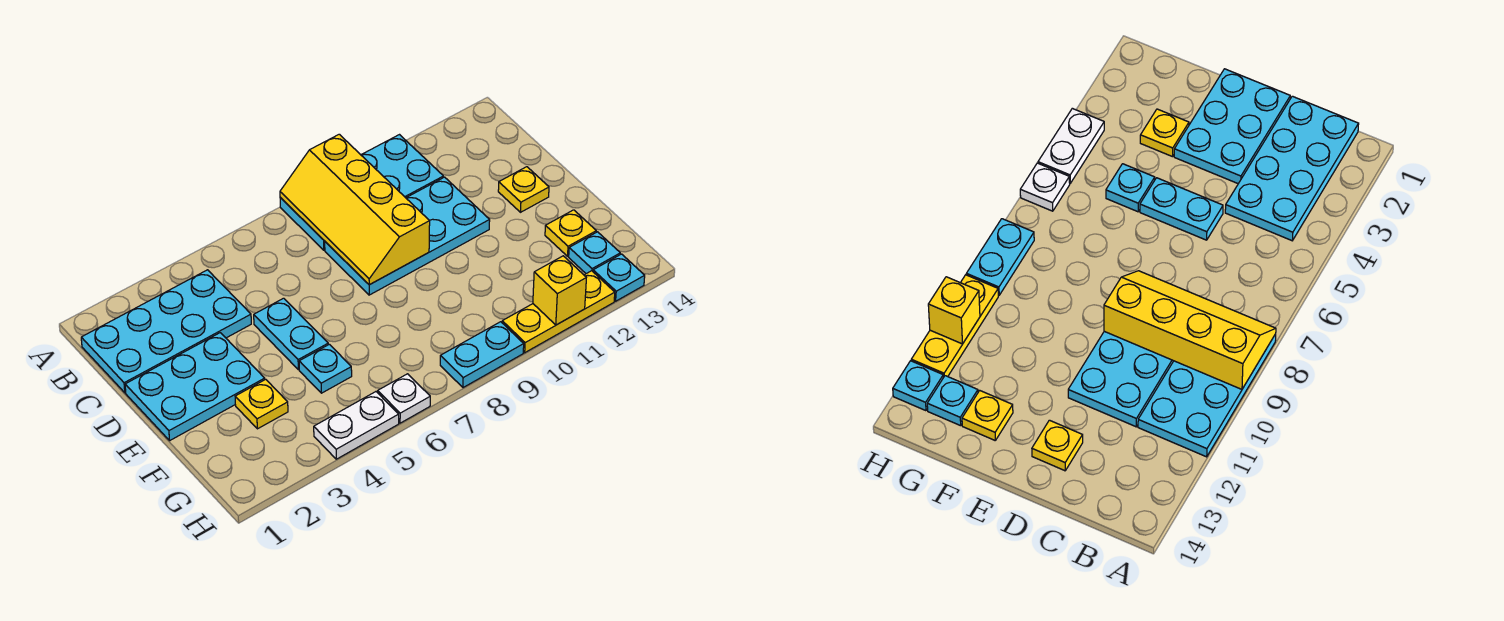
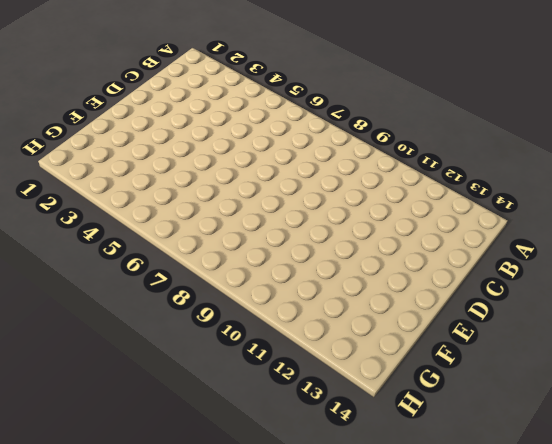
none -> cyan plate A8:B11 level 1
none -> cyan plate B1:C4 level 1
none -> cyan plate C8:D11 level 1

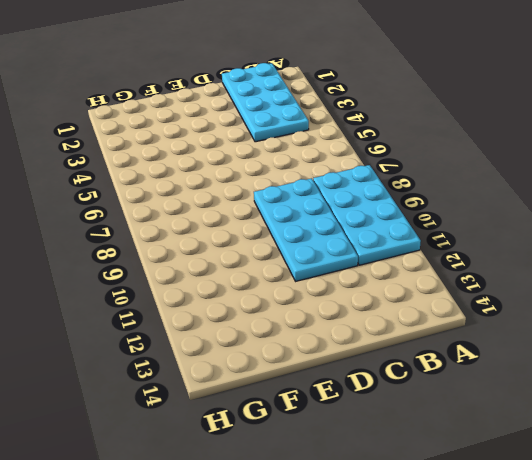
none -> cyan plate D1:E3 level 1
none -> cyan plate D5:E5 level 1
none -> yellow plate D13 level 1

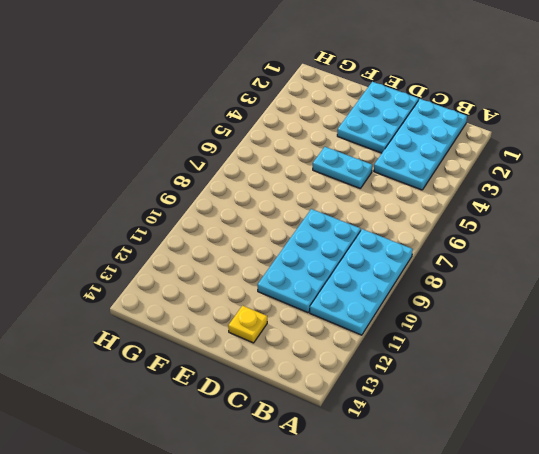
none -> yellow plate F3 level 1
none -> cyan plate F5 level 1
none -> yellow plate F13 level 1

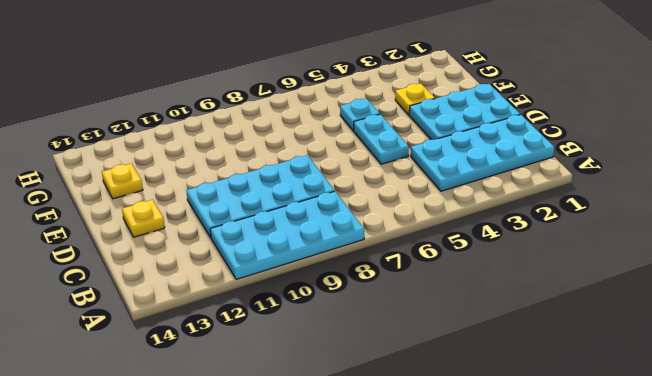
none -> cyan plate G13 level 1
none -> white plate H4:H5 level 1
none -> white plate H6 level 1

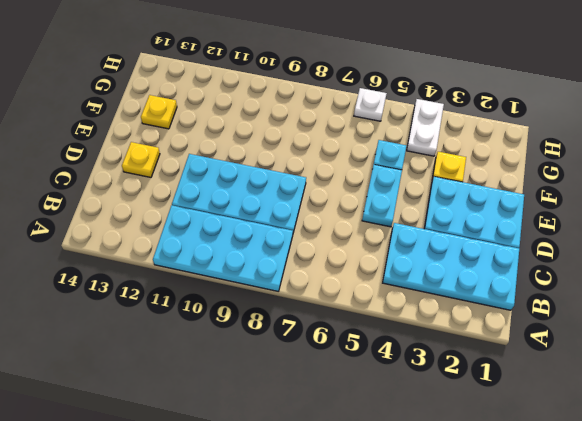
white plate G4:H4 level 1 -> white plate H4:H5 level 1
none -> cyan plate G13 level 1
none -> cyan plate H8:H9 level 1
none -> yellow plate H10:H12 level 1

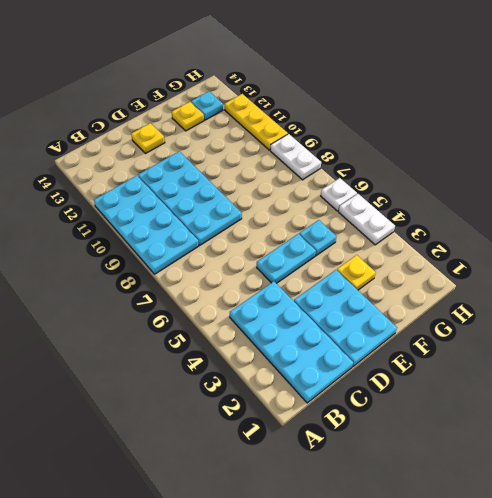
white plate H8:H9 level 1 -> cyan plate H8:H9 level 1
none -> cyan plate H13 level 1
none -> yellow slope A8:D9 level 2 top 9
none -> yellow brick H11 level 2

